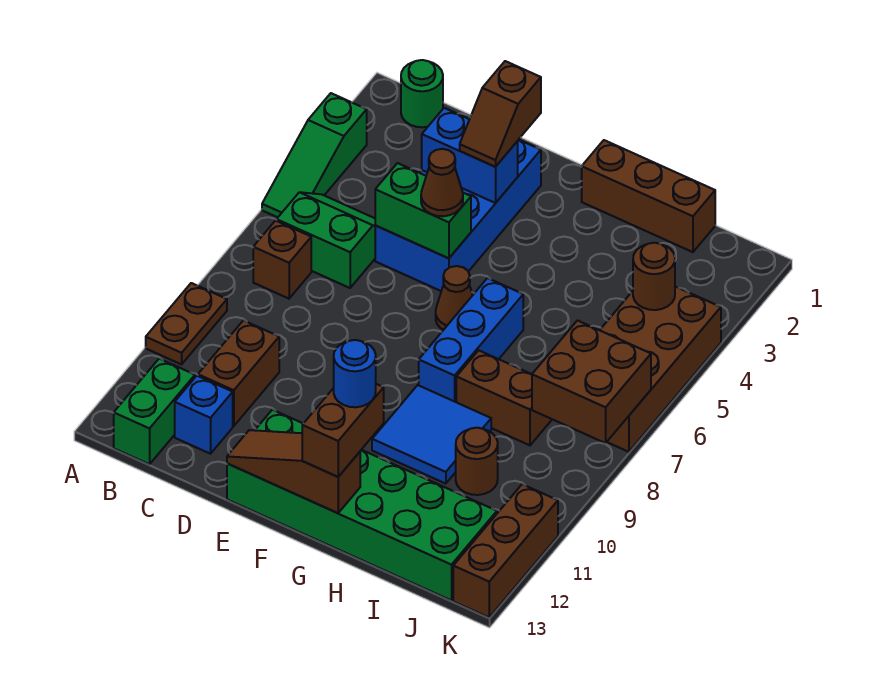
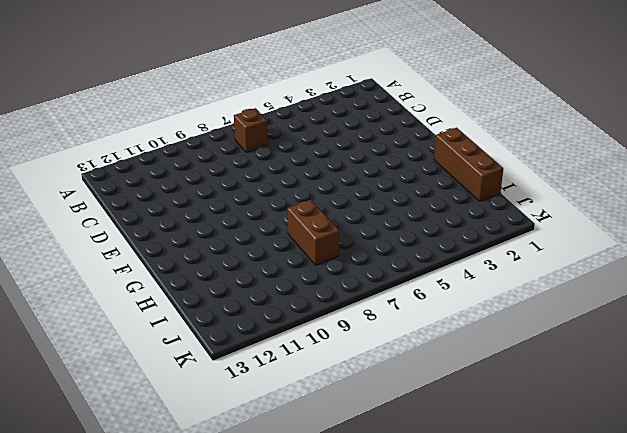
none -> green slope A3:A5 level 1 top 3
none -> brown plate A9:A10 level 1
none -> green round brick B1 level 1

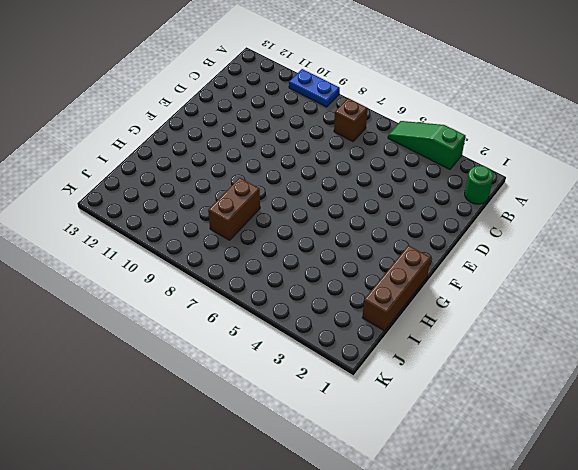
blue plate A9:A10 level 1 -> brown plate A9:A10 level 1
none -> green slope B5:C6 level 1 top 6
none -> green brick B12:B13 level 1
none -> brown brick C10:C11 level 1

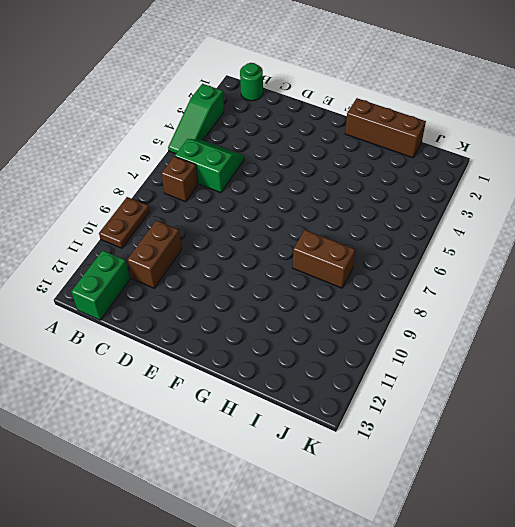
none -> blue brick C12 level 1
none -> blue brick D2:E5 level 1
none -> green brick E12:J13 level 1

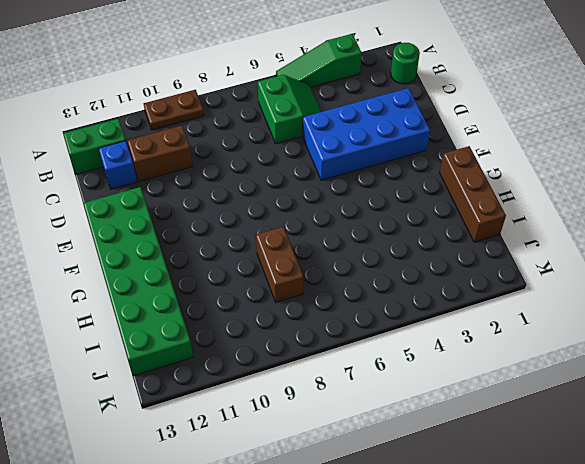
none -> brown brick B7 level 1
none -> brown cone F6 level 1
none -> blue brick G6:G8 level 1

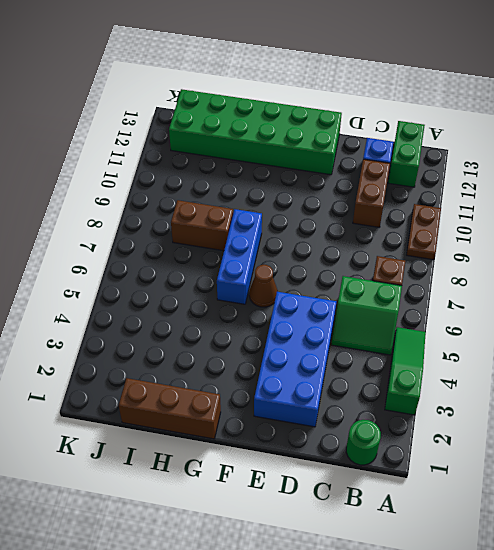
none -> blue tile G9:H10 level 1
none -> brown round brick I10 level 1
none -> brown brick J4:K7 level 1

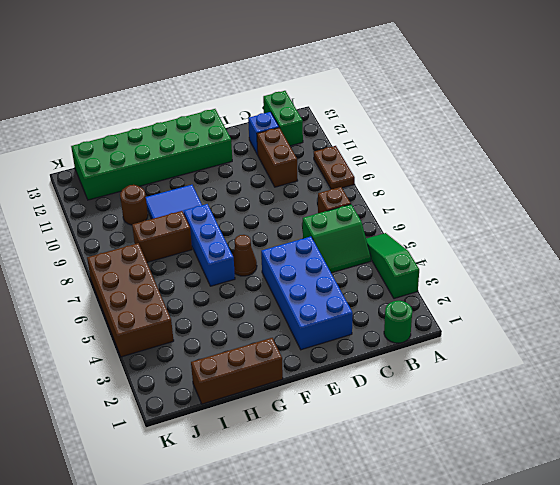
none -> brown brick K11:K13 level 1
none -> blue brick D3:E3 level 2
none -> green brick D5:E5 level 2

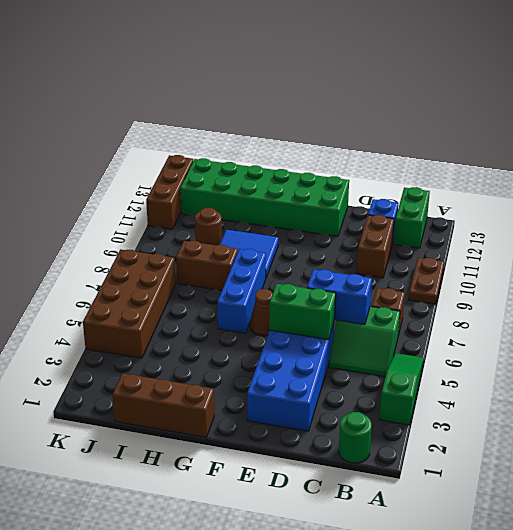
blue brick C6:D6 level 2 -> blue brick D3:E3 level 2
none -> brown slope E13:G13 level 2 top G
none -> brown round brick J4 level 2
none -> brown brick J7:K8 level 2

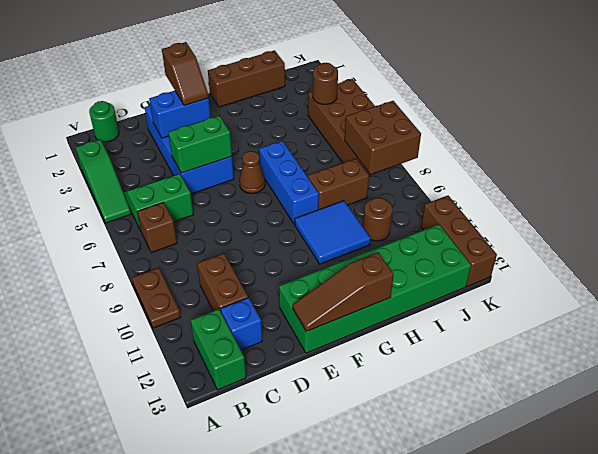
none -> brown cone E5 level 3
none -> brown brick G12:G13 level 3
none -> blue round brick G12 level 4

